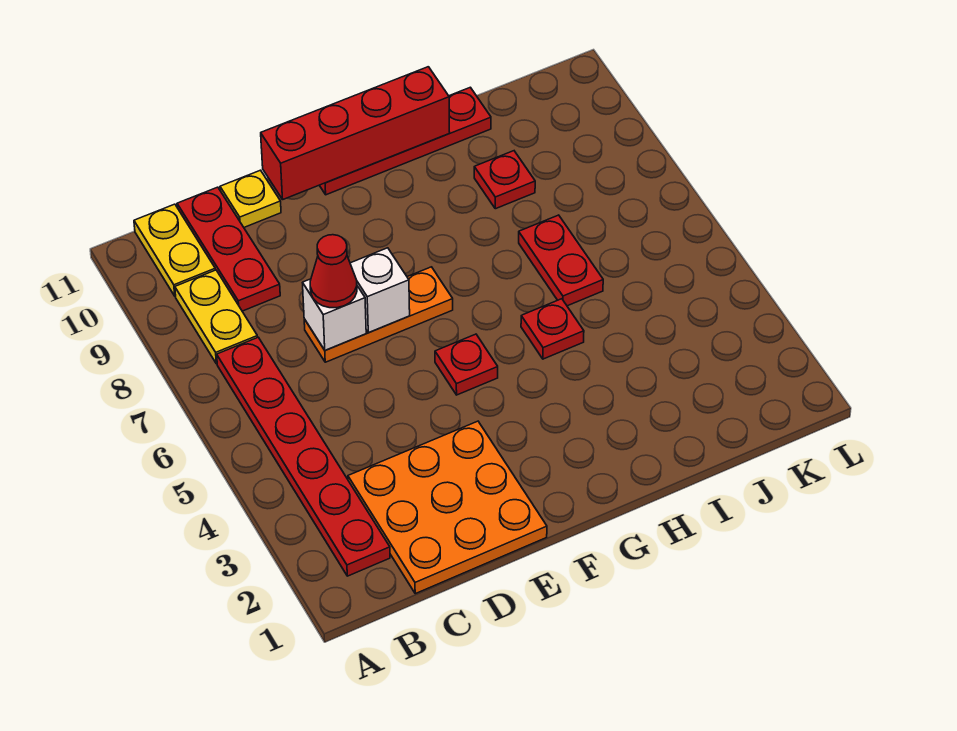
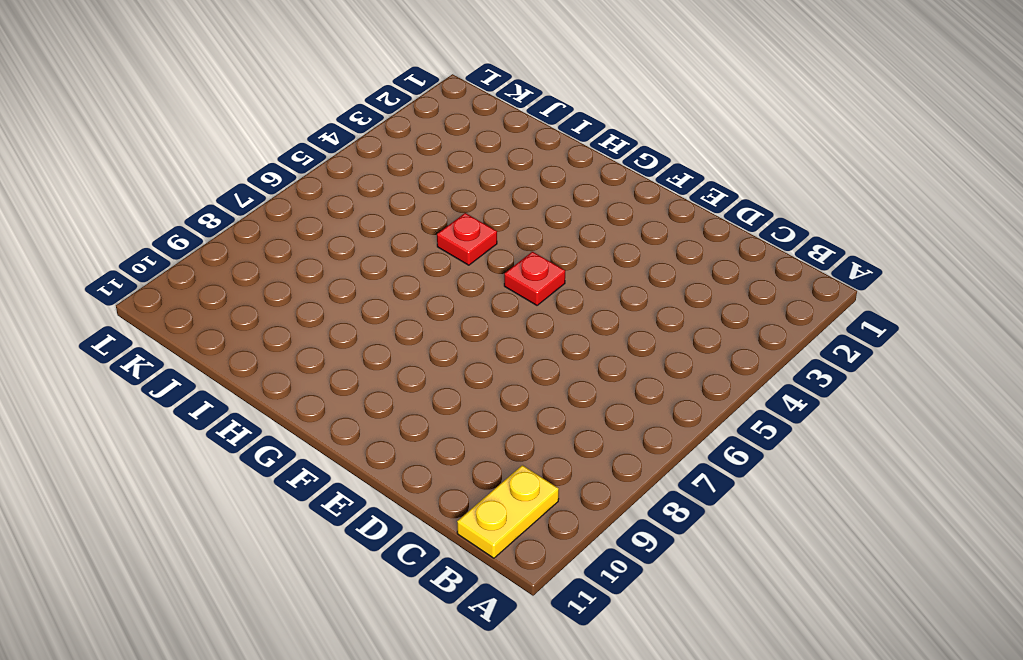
none -> red plate B2:B7 level 1
none -> yellow plate B8:B9 level 1
none -> orange plate C1:E3 level 1

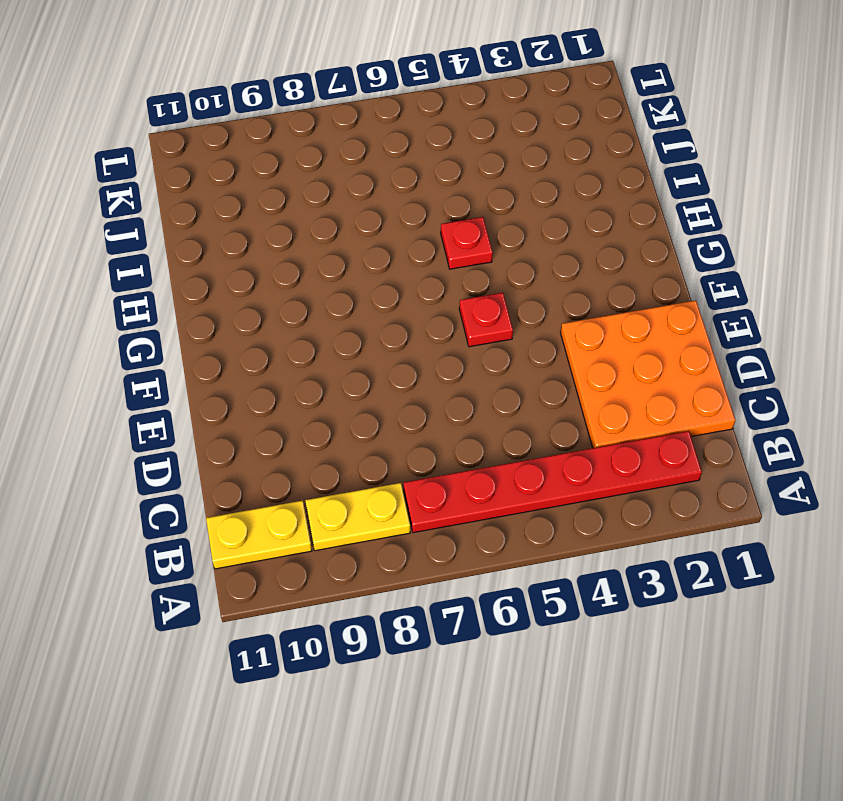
none -> red plate C9:C11 level 1
none -> orange plate D7:F7 level 1
none -> yellow plate D11 level 1

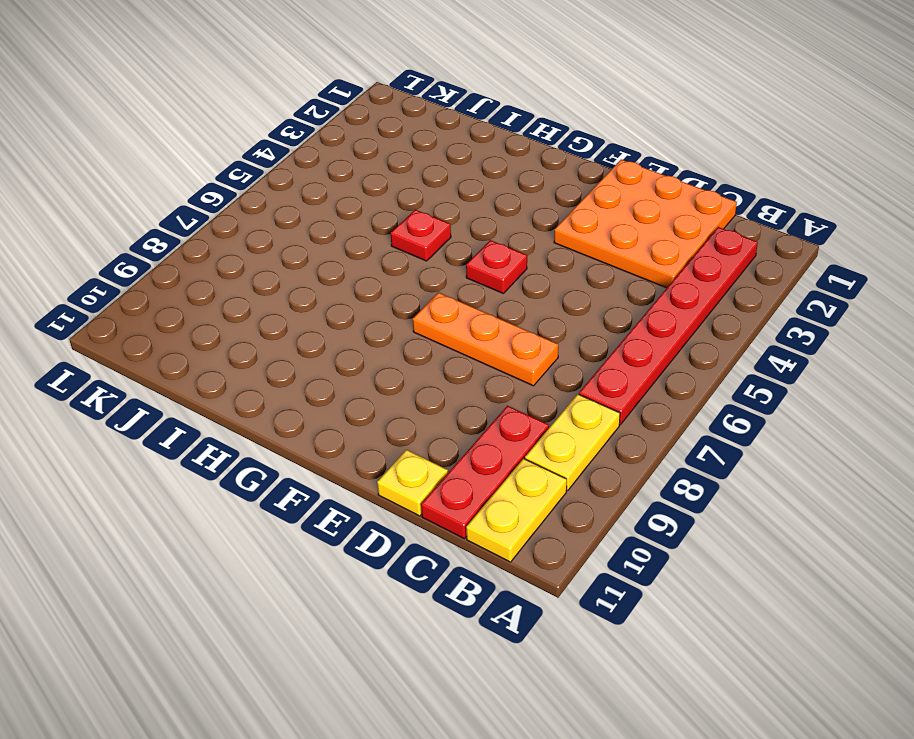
none -> red plate F11:I11 level 1
none -> red plate I6:I7 level 1
none -> red plate I9 level 1

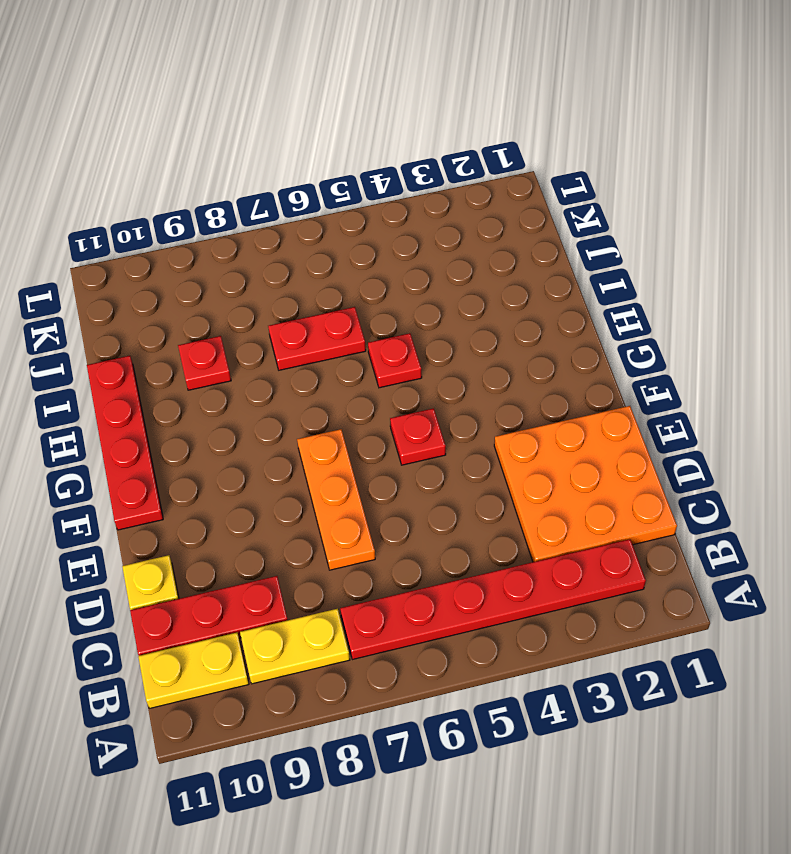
none -> white brick D7 level 2
none -> white brick E7 level 2
none -> red brick E11:H11 level 2

